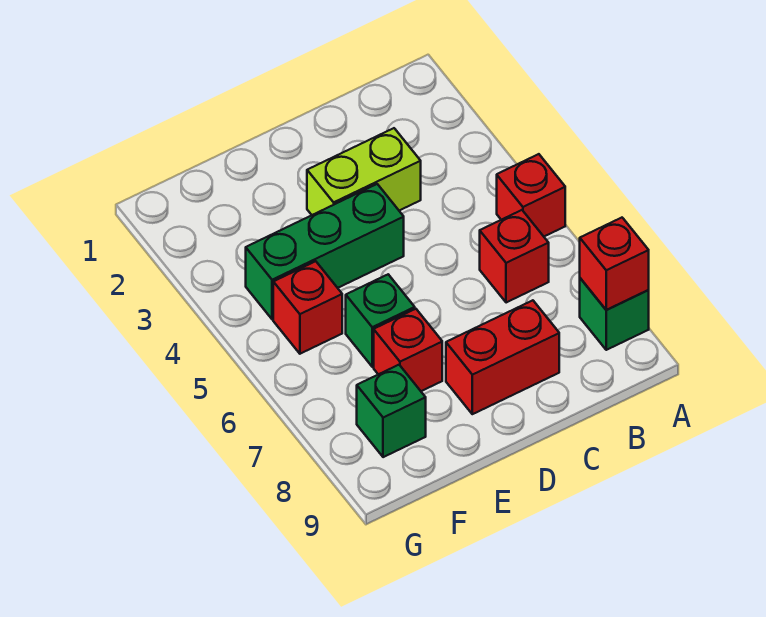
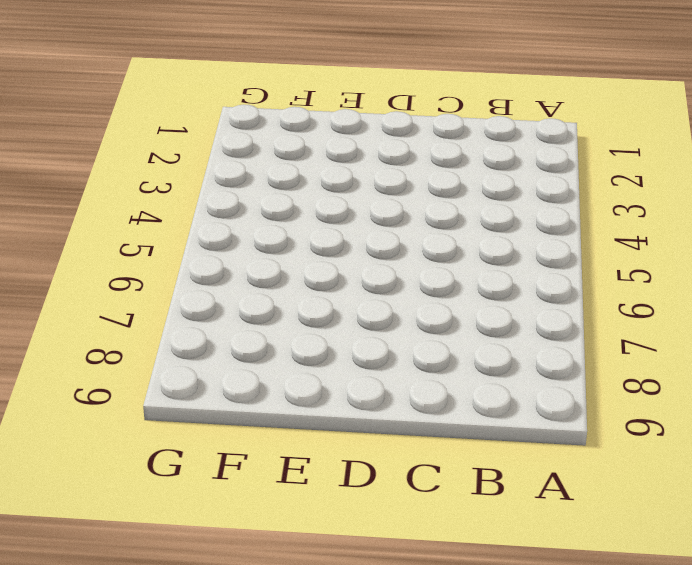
none -> red brick A5 level 1
none -> green brick A8 level 1

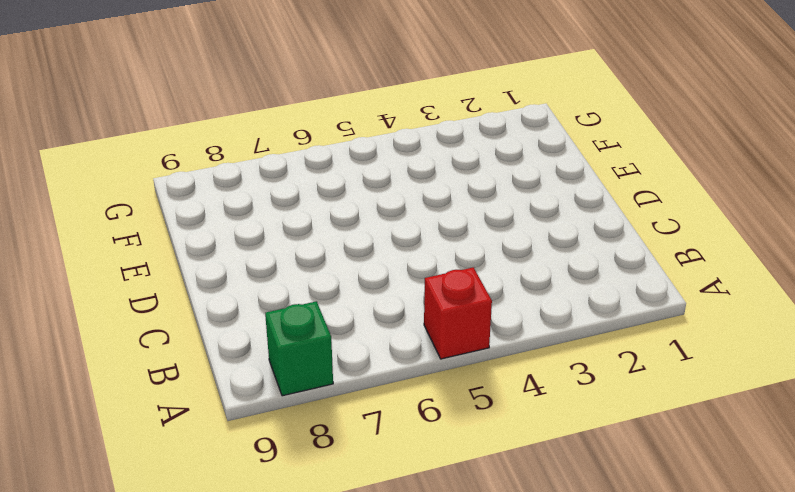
none -> red brick B6 level 1
none -> lime brick C3:D3 level 1

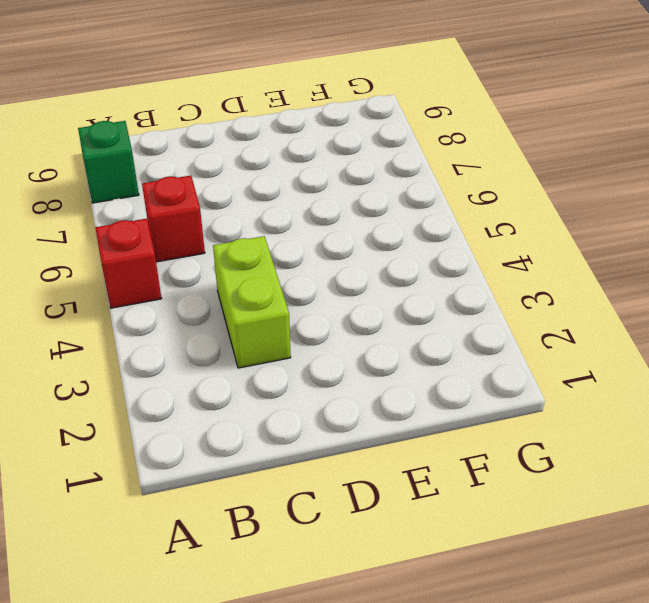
lime brick C3:C4 level 1 -> lime brick C3:D3 level 1
none -> red brick C8:D8 level 1
none -> green brick D4:F4 level 1

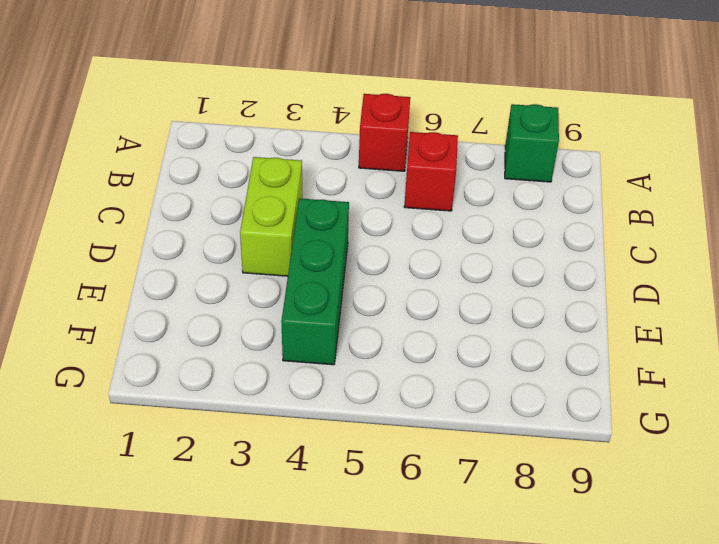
none -> red brick C8:D8 level 1
none -> green brick E6 level 1

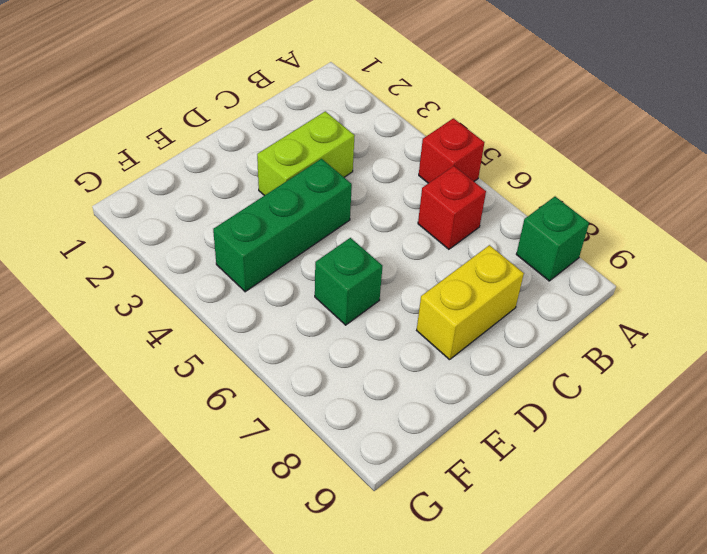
yellow brick C8:D8 level 1 -> red brick C8:D8 level 1
none -> red brick E7 level 1
none -> red brick F5 level 1

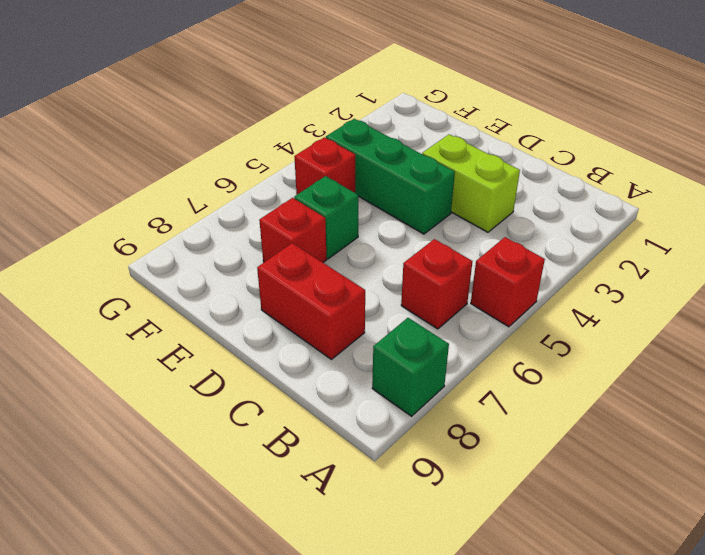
none -> green brick F8 level 1
none -> red brick A8 level 2

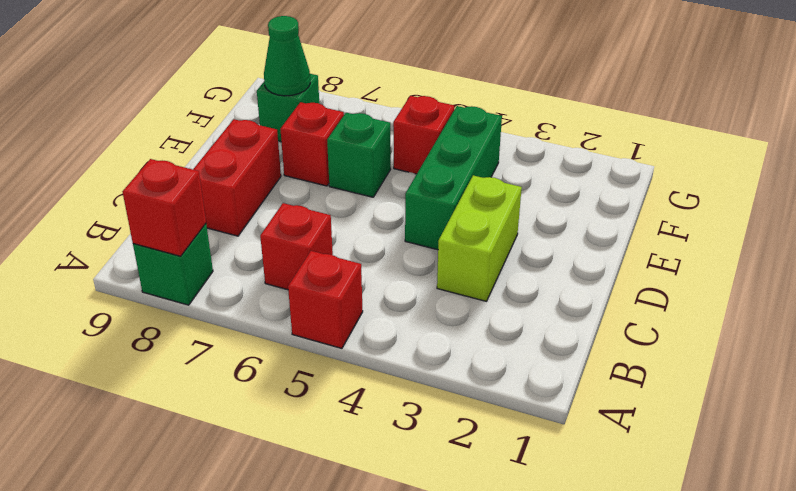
green cone F8 level 2 -> none

